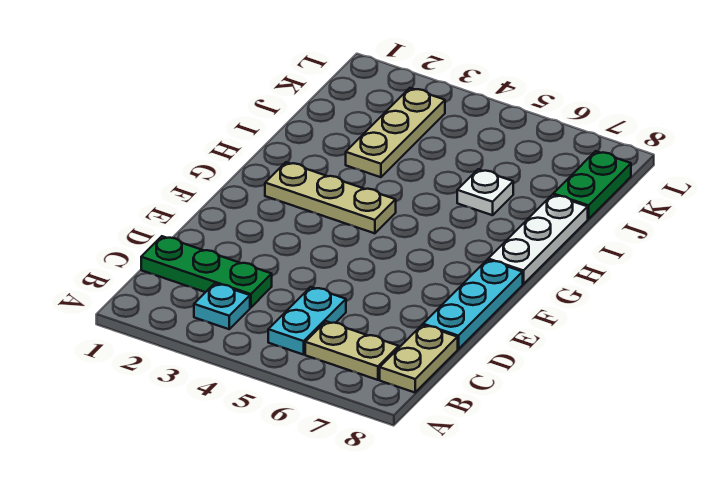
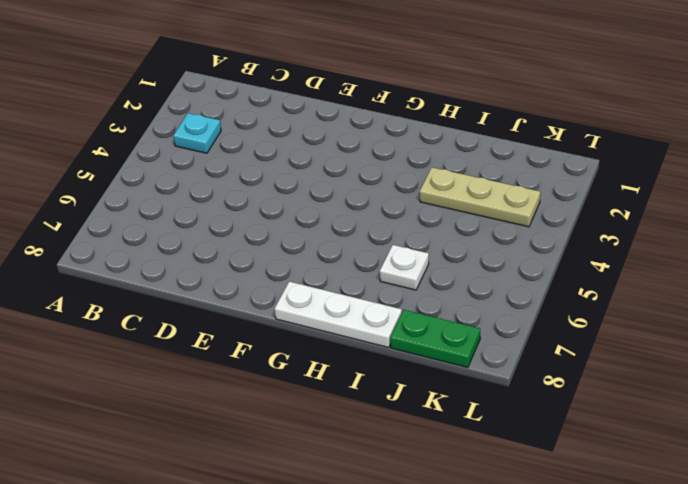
none -> cyan plate B5:C5 level 1
none -> tan plate B6:B7 level 1

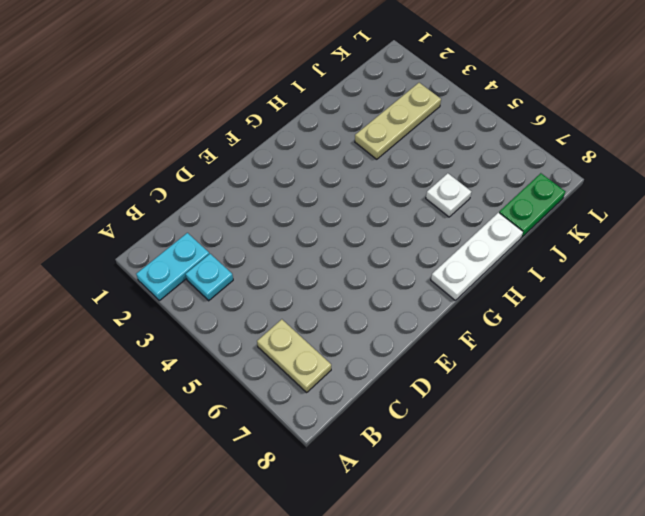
cyan plate A2:B2 level 1 -> cyan plate B5:C5 level 1
none -> tan plate B8:C8 level 1
none -> green plate C1:C3 level 1

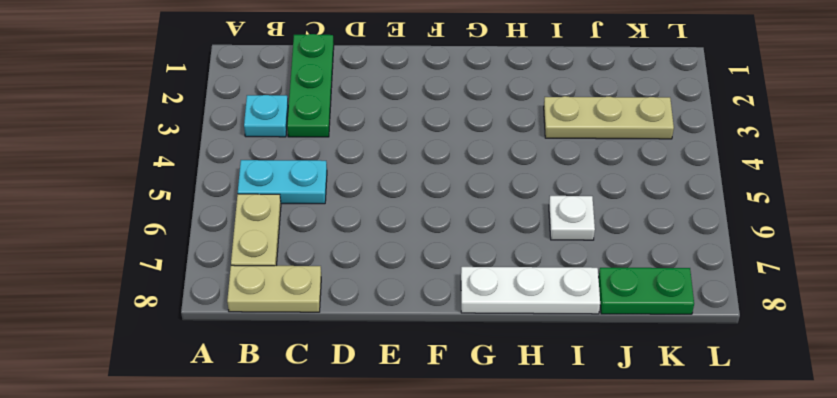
none -> cyan plate D8:F8 level 1
none -> tan plate G2:G4 level 1

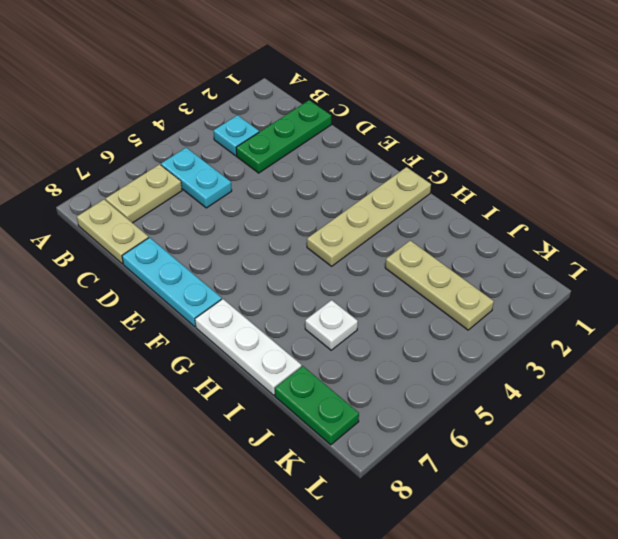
tan plate G1:G4 level 1 -> tan plate G2:G4 level 1

